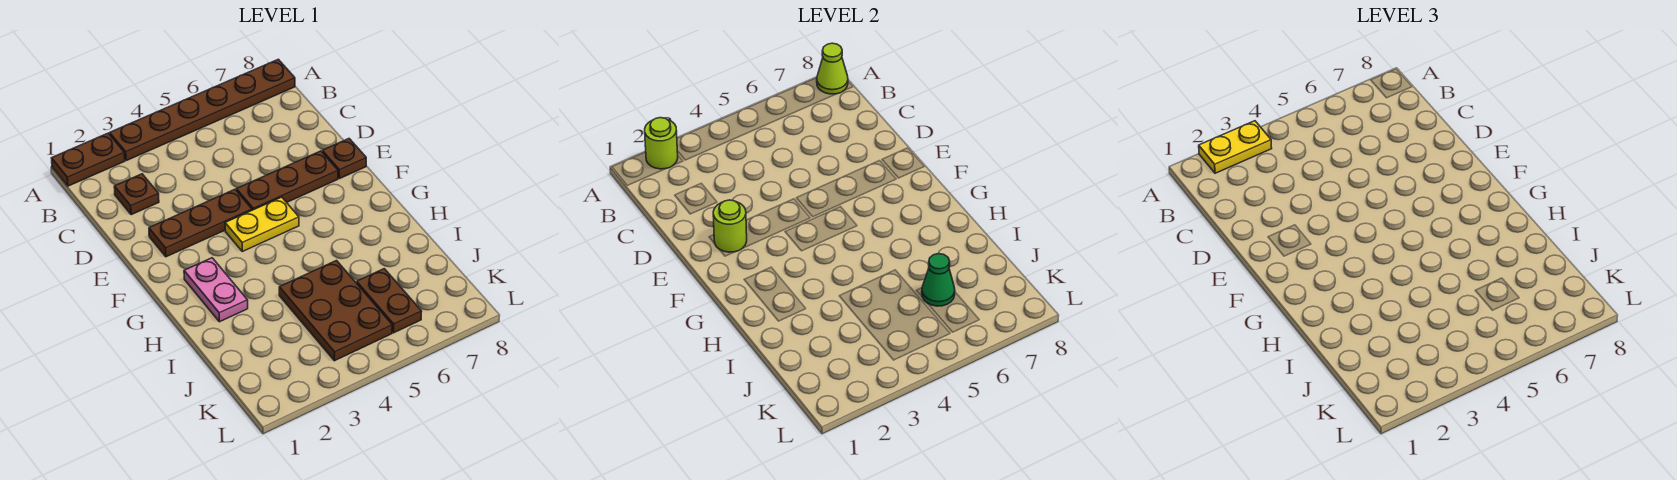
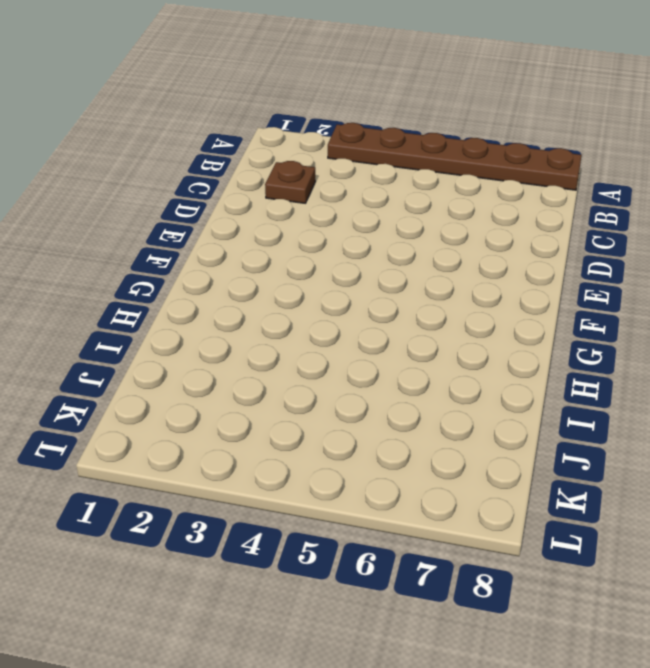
none -> brown plate A1:A2 level 1
none -> brown plate E2:E4 level 1
none -> brown plate E5:E7 level 1

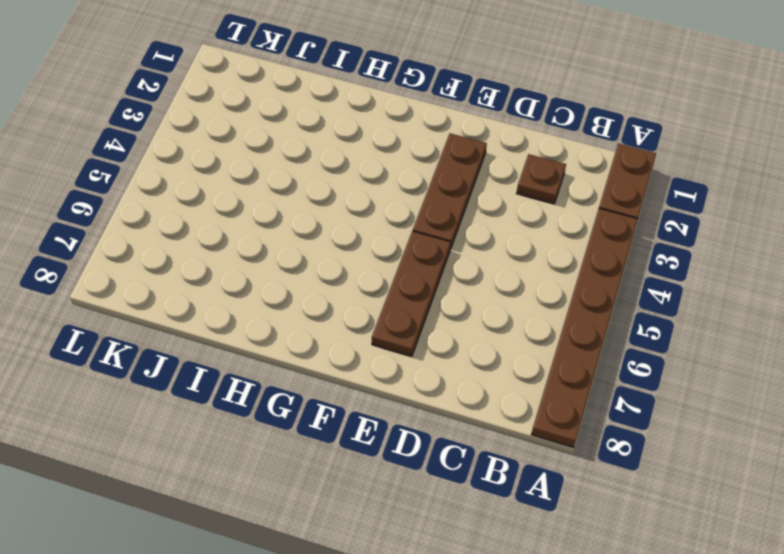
none -> brown plate E8 level 1
none -> yellow plate F4:F5 level 1
none -> pink plate G2:H2 level 1

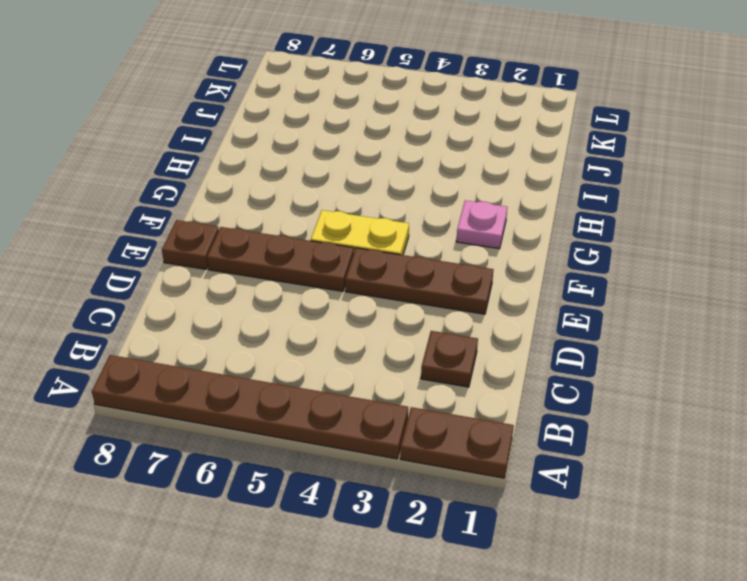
pink plate G2 level 1 -> pink plate G2:H2 level 1
none -> brown plate I4:K5 level 1
none -> brown plate J6:K6 level 1
none -> lime round brick A2 level 2

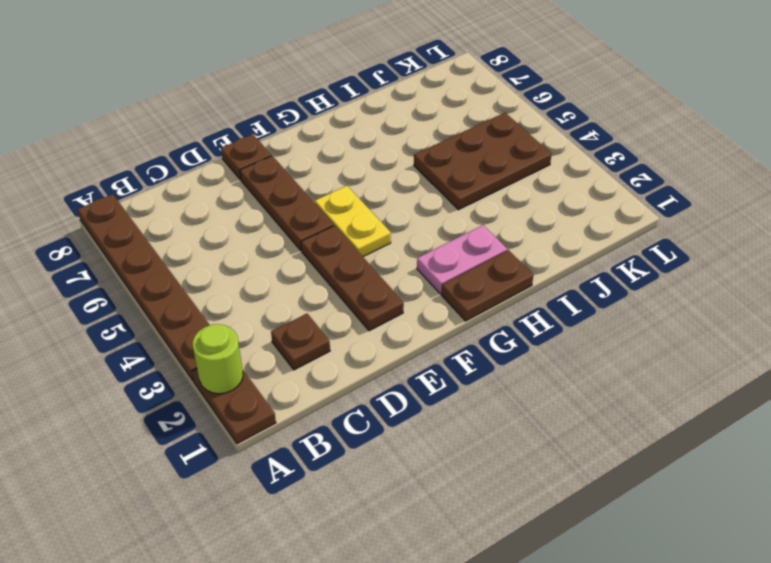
brown plate G1:H1 level 1 -> brown plate J6:K6 level 1
none -> lime cone A8 level 2
none -> lime round brick E2 level 2
none -> green cone J6 level 2

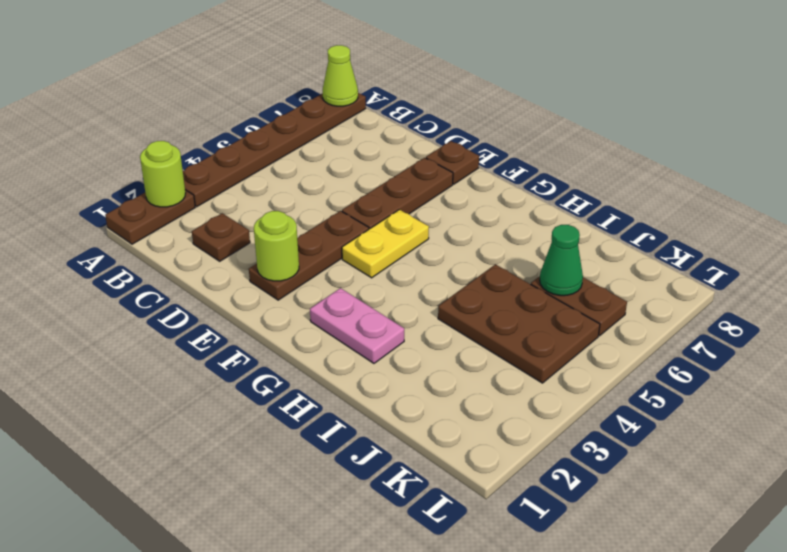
none -> yellow plate A2:A3 level 3

